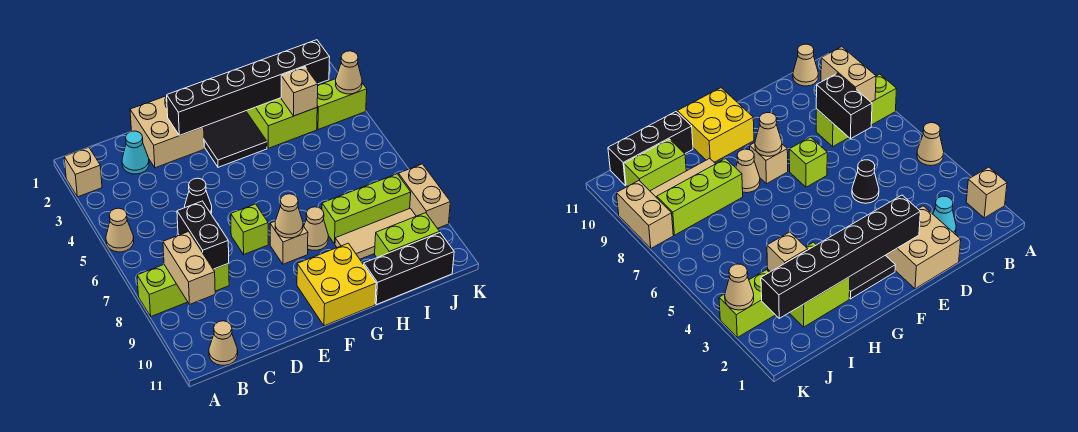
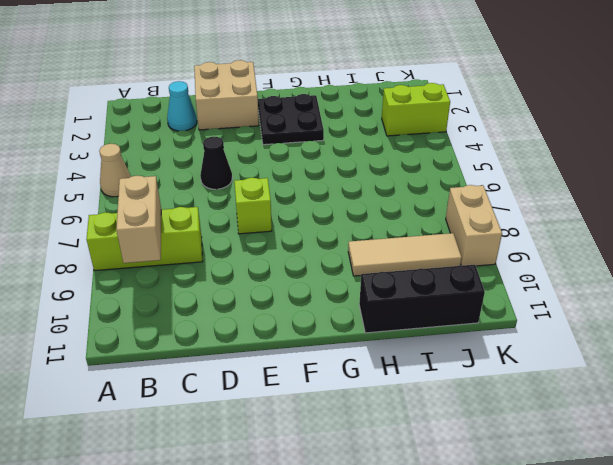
black plate F2:G3 level 1 -> black tile F2:G3 level 1
none -> tan brick A2 level 1
none -> tan cone B11 level 1
none -> tan brick F8 level 1

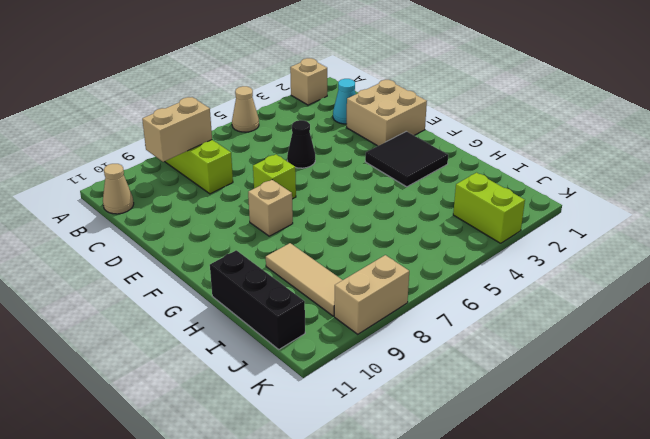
none -> yellow brick F10:G11 level 1
none -> tan cone G8 level 1
none -> lime brick H2:I3 level 1

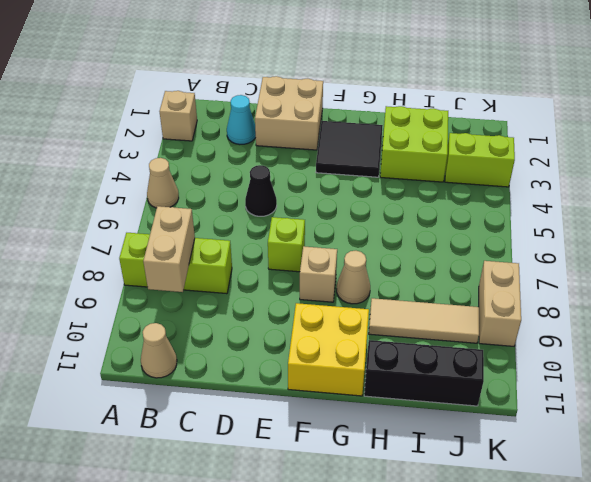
none -> lime brick H8:J8 level 1
none -> lime brick I10:J10 level 1
none -> black brick C7:C8 level 2

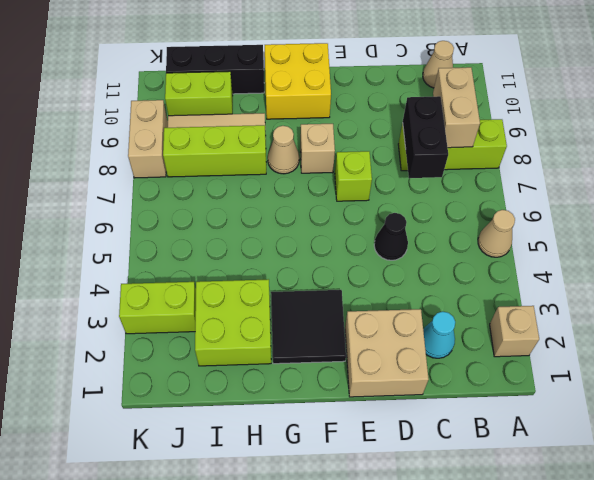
none -> black brick E2:J2 level 2
none -> tan cone F8 level 2
none -> tan brick I3 level 2

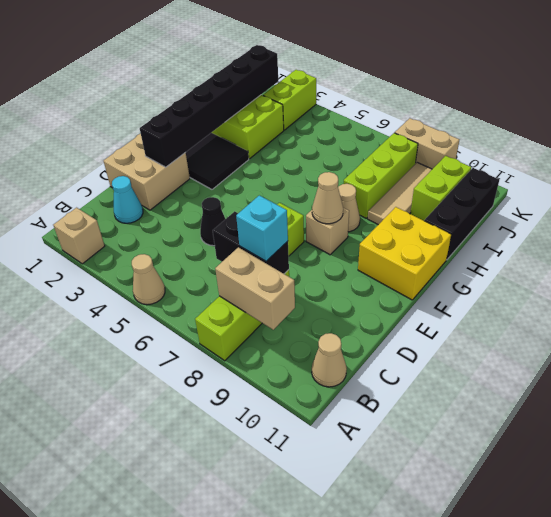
cyan brick C8 level 3 -> none
none -> tan brick I3 level 2
none -> tan cone K3 level 2

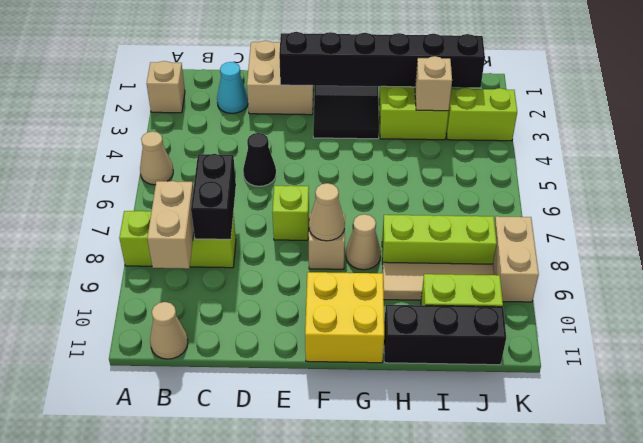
none -> tan cone K3 level 2

